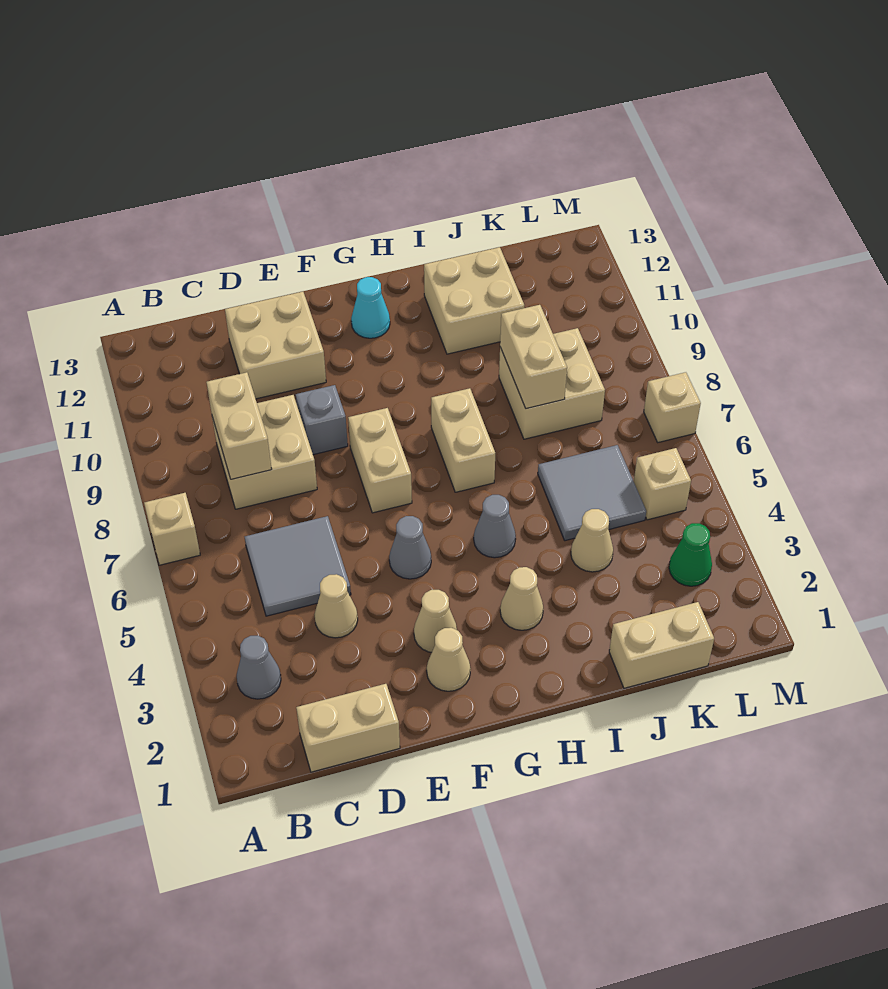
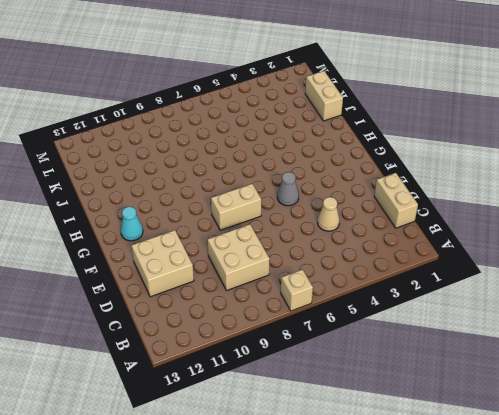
none -> grey cone B3 level 1
none -> grey tile C5:D6 level 1
none -> grey brick E9 level 1

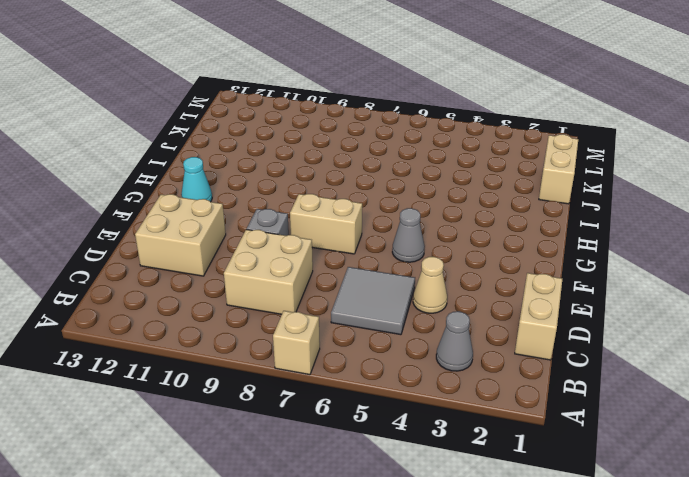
none -> tan cone F2 level 1
none -> tan cone F3 level 1
none -> tan cone H3 level 1

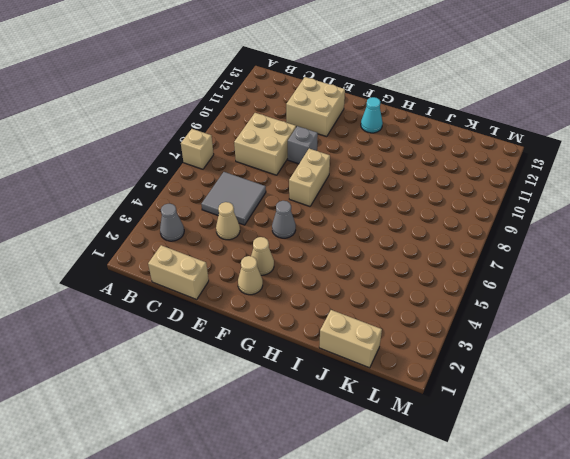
none -> tan cone H3 level 1
none -> grey cone H5 level 1
none -> tan brick H7:H8 level 1

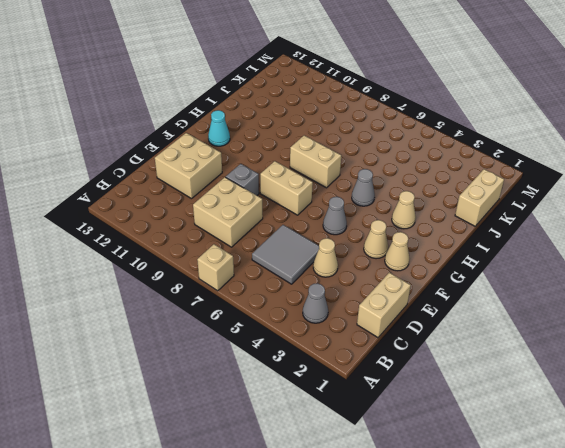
none -> tan brick I11:J12 level 1
none -> tan cone J4 level 1
none -> grey tile J5:K6 level 1

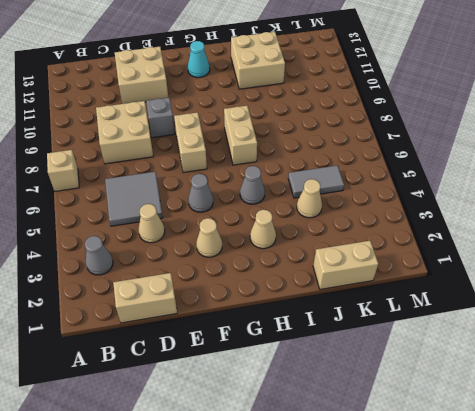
grey tile J5:K5 level 1 -> grey tile J5:K6 level 1
none -> tan cone F2 level 1
none -> tan brick J8:K9 level 1
none -> green cone L3 level 1

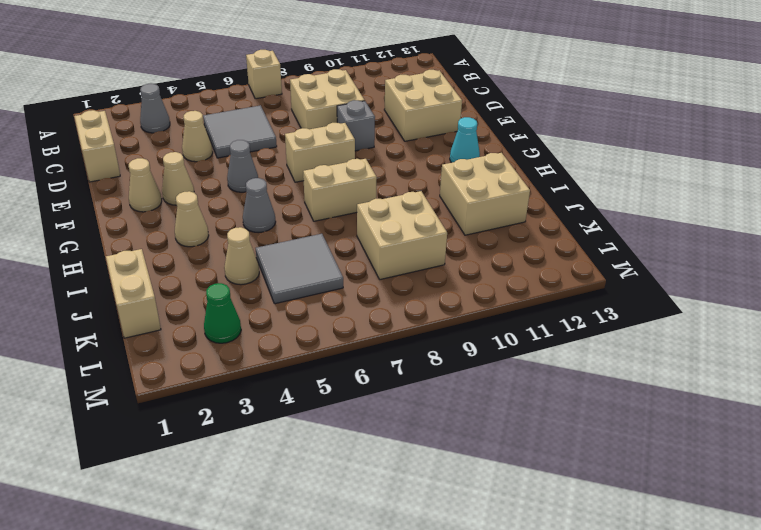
none -> tan brick L5 level 1
none -> tan brick M7 level 1
none -> tan brick C8:C9 level 2

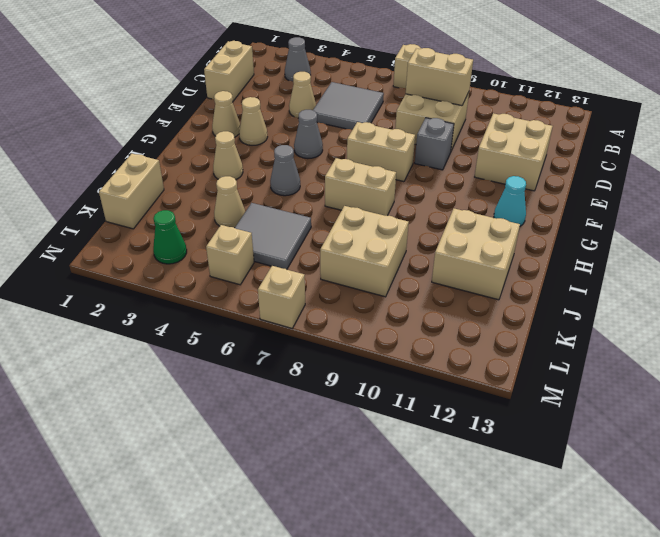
none -> tan brick J8:J9 level 2

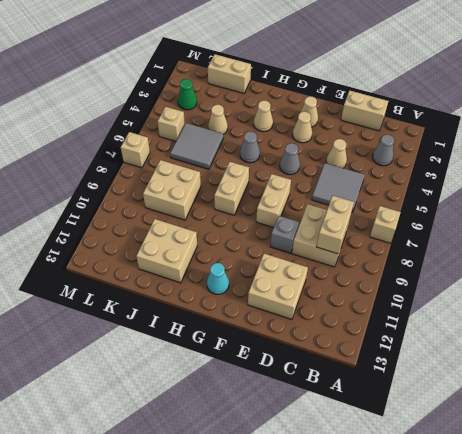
none -> tan brick J8:J9 level 2

